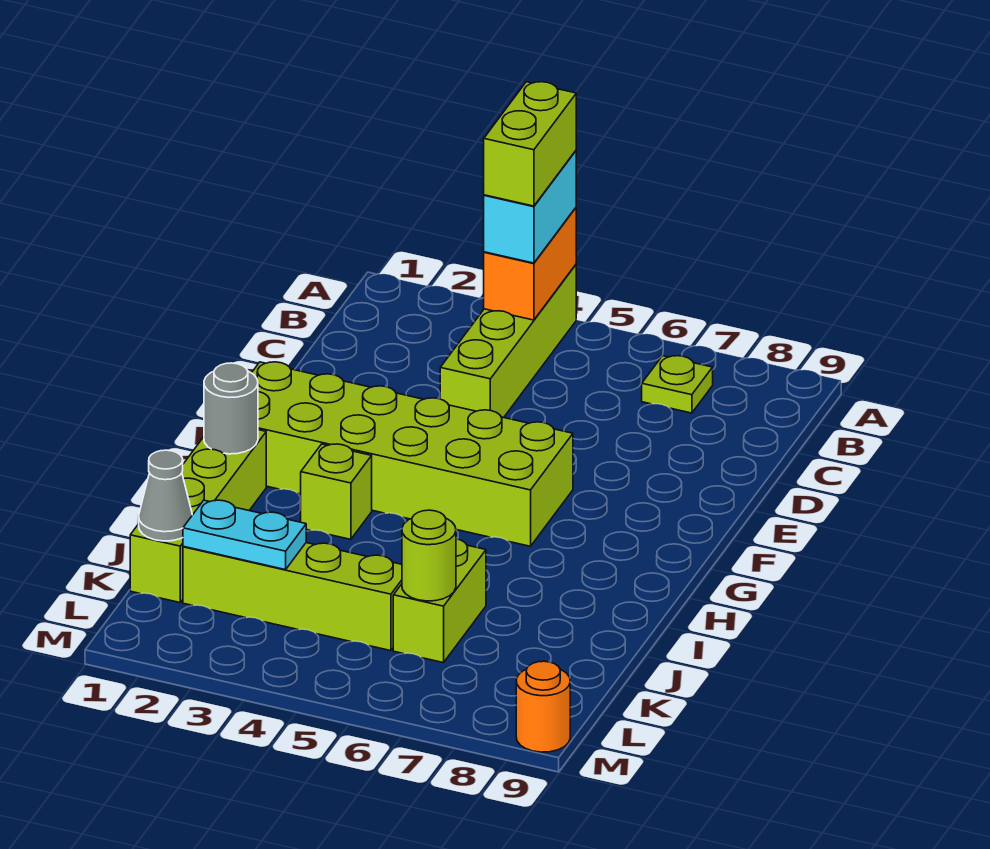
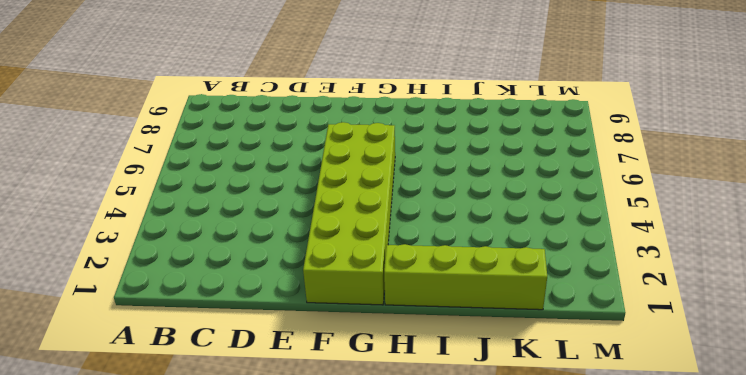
none -> lime brick A4:D4 level 1
none -> lime plate B7 level 1
none -> lime brick H3 level 1

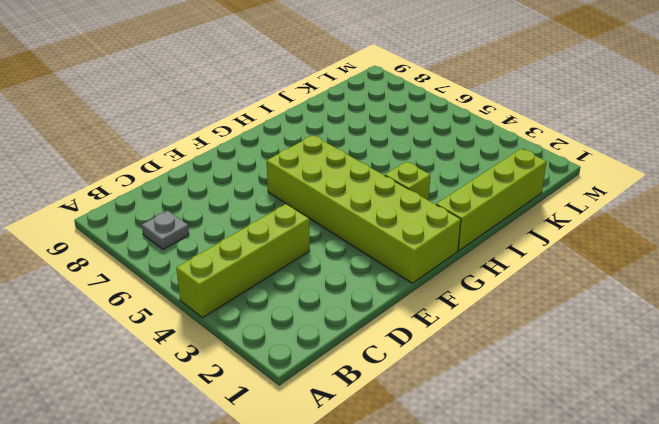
grey plate B7 level 1 -> lime plate B7 level 1
none -> lime brick J6:K6 level 1
none -> lime brick K2:K5 level 1
none -> orange round brick M9 level 1

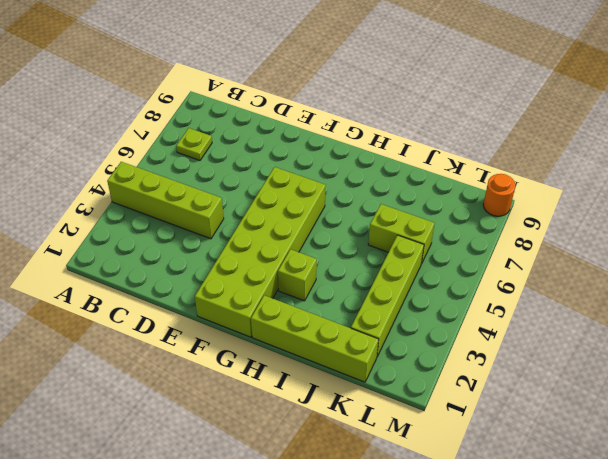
none -> orange brick A4:B4 level 2
none -> grey round brick H1 level 2
none -> grey cone K1 level 2

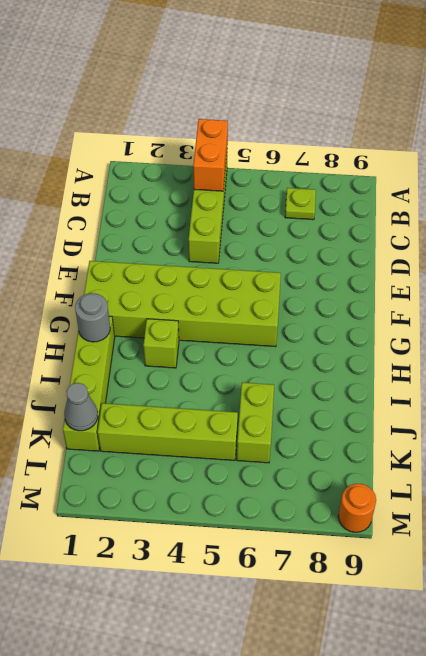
none -> cyan plate K2:K3 level 2
none -> lime round brick K6 level 2
none -> cyan brick A4:B4 level 3

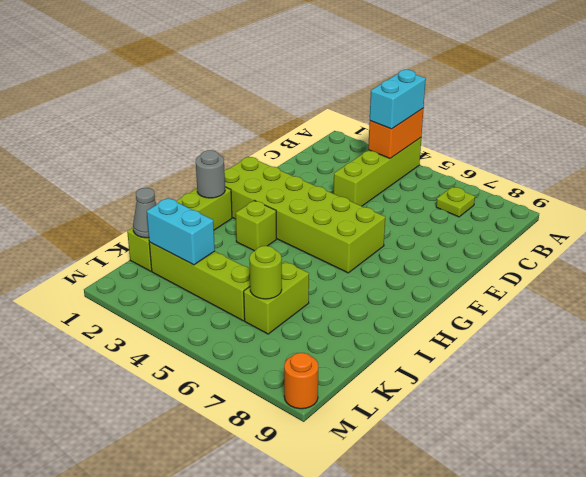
cyan brick K2:K3 level 2 -> cyan plate K2:K3 level 2
none -> lime brick A4:B4 level 4

